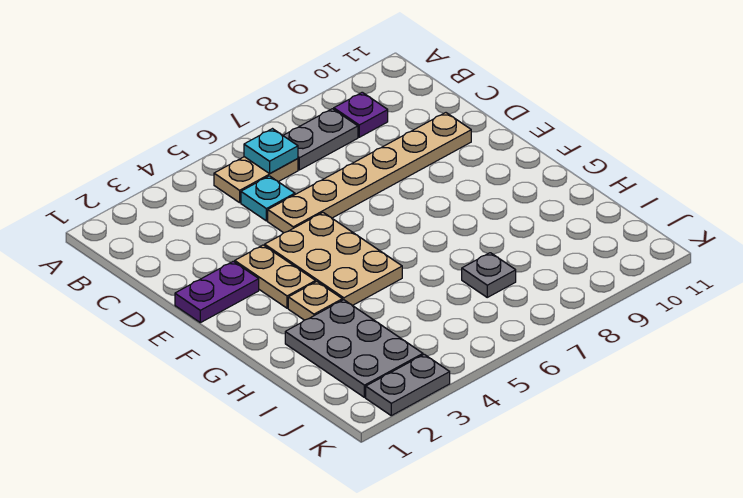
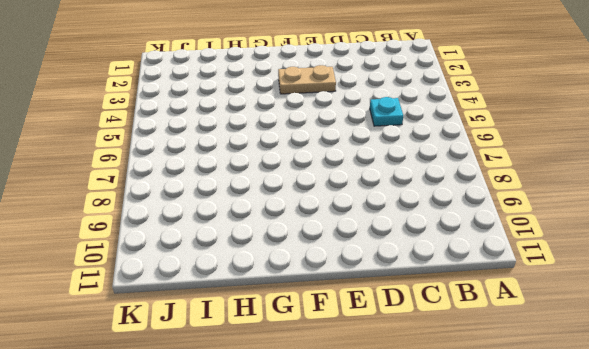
none -> tan plate B5:B6 level 1
none -> grey plate B7:B8 level 1
none -> purple plate B9 level 1

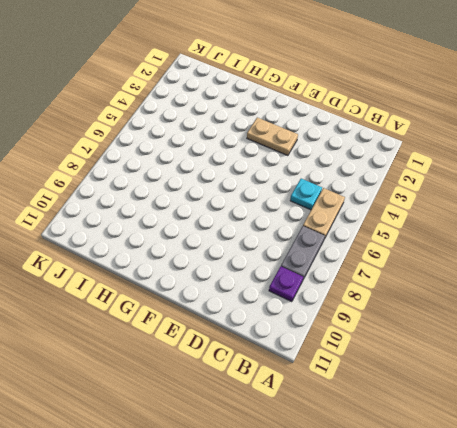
none -> tan plate D5:D10 level 1
none -> purple plate E1:E2 level 1
none -> tan plate E4:G5 level 1

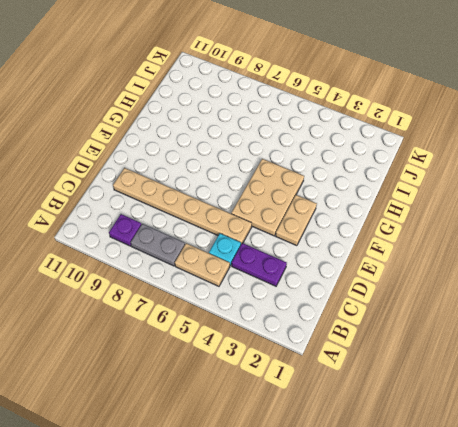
purple plate C3:C4 level 1 -> purple plate E1:E2 level 1
none -> tan plate G3 level 1
none -> grey plate H2:J3 level 1
none -> grey plate I7 level 1

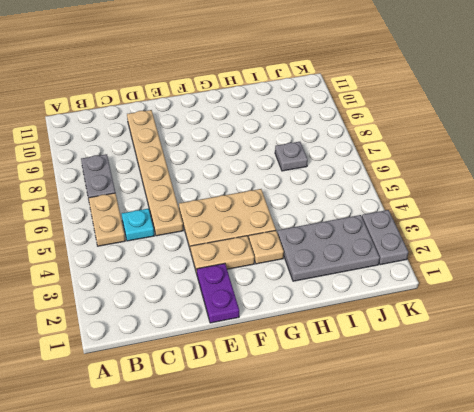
none -> purple plate B9 level 1
none -> cyan plate B6 level 2

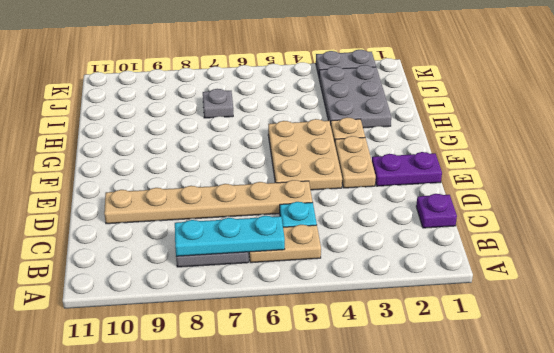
cyan plate B6:B8 level 2 -> cyan plate B6 level 2
purple plate C1 level 1 -> purple plate B9 level 1

